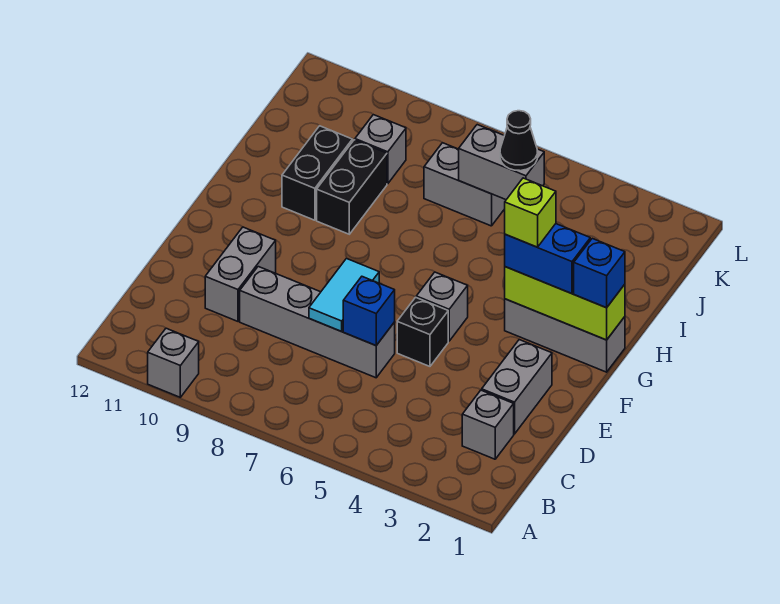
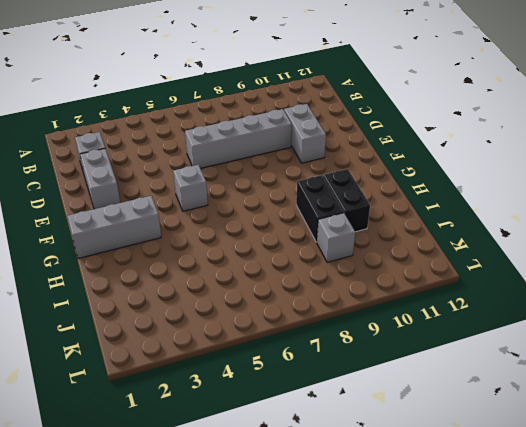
none -> grey brick A10 level 1
none -> black brick E5 level 1
none -> grey brick J6:J7 level 1

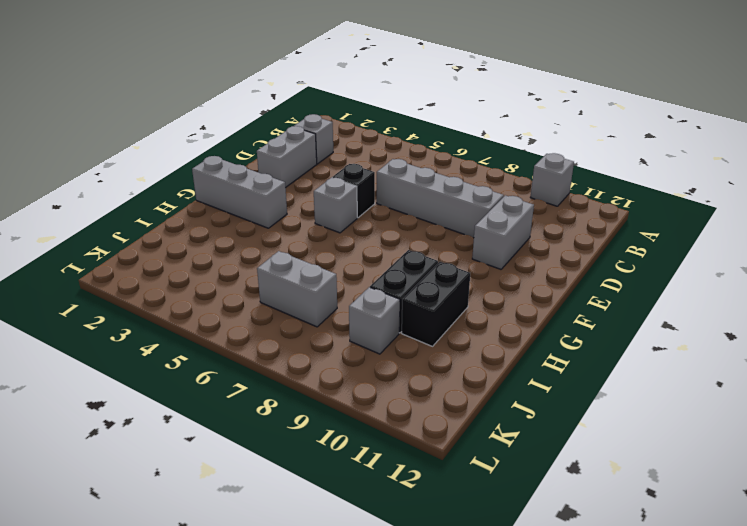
none -> blue brick D6 level 2
none -> cyan tile D7:E7 level 2
none -> lime brick G1:G3 level 2

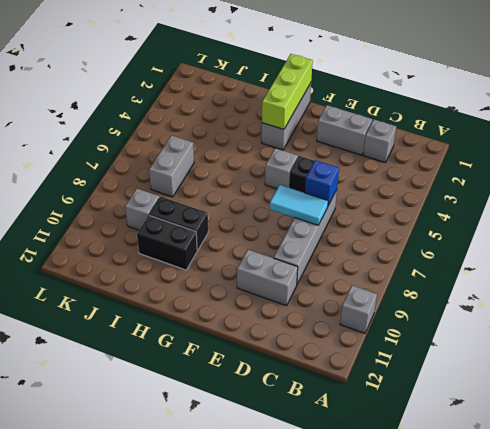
none -> grey brick J5:J6 level 2
none -> blue brick G1 level 3
none -> blue brick G2:G3 level 3

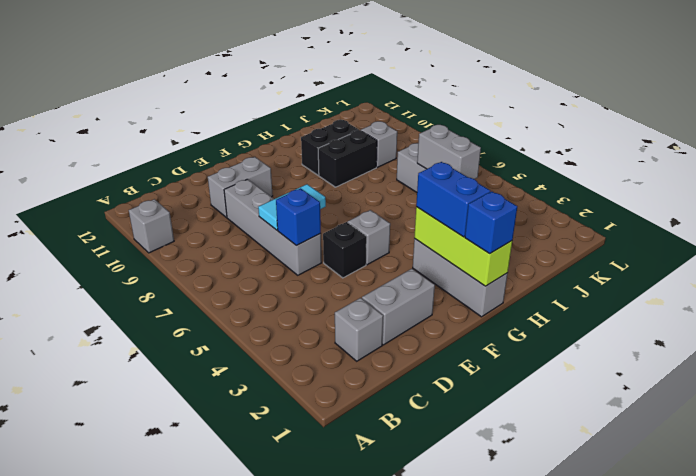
none -> black cone J5 level 3
none -> lime brick G3 level 4

